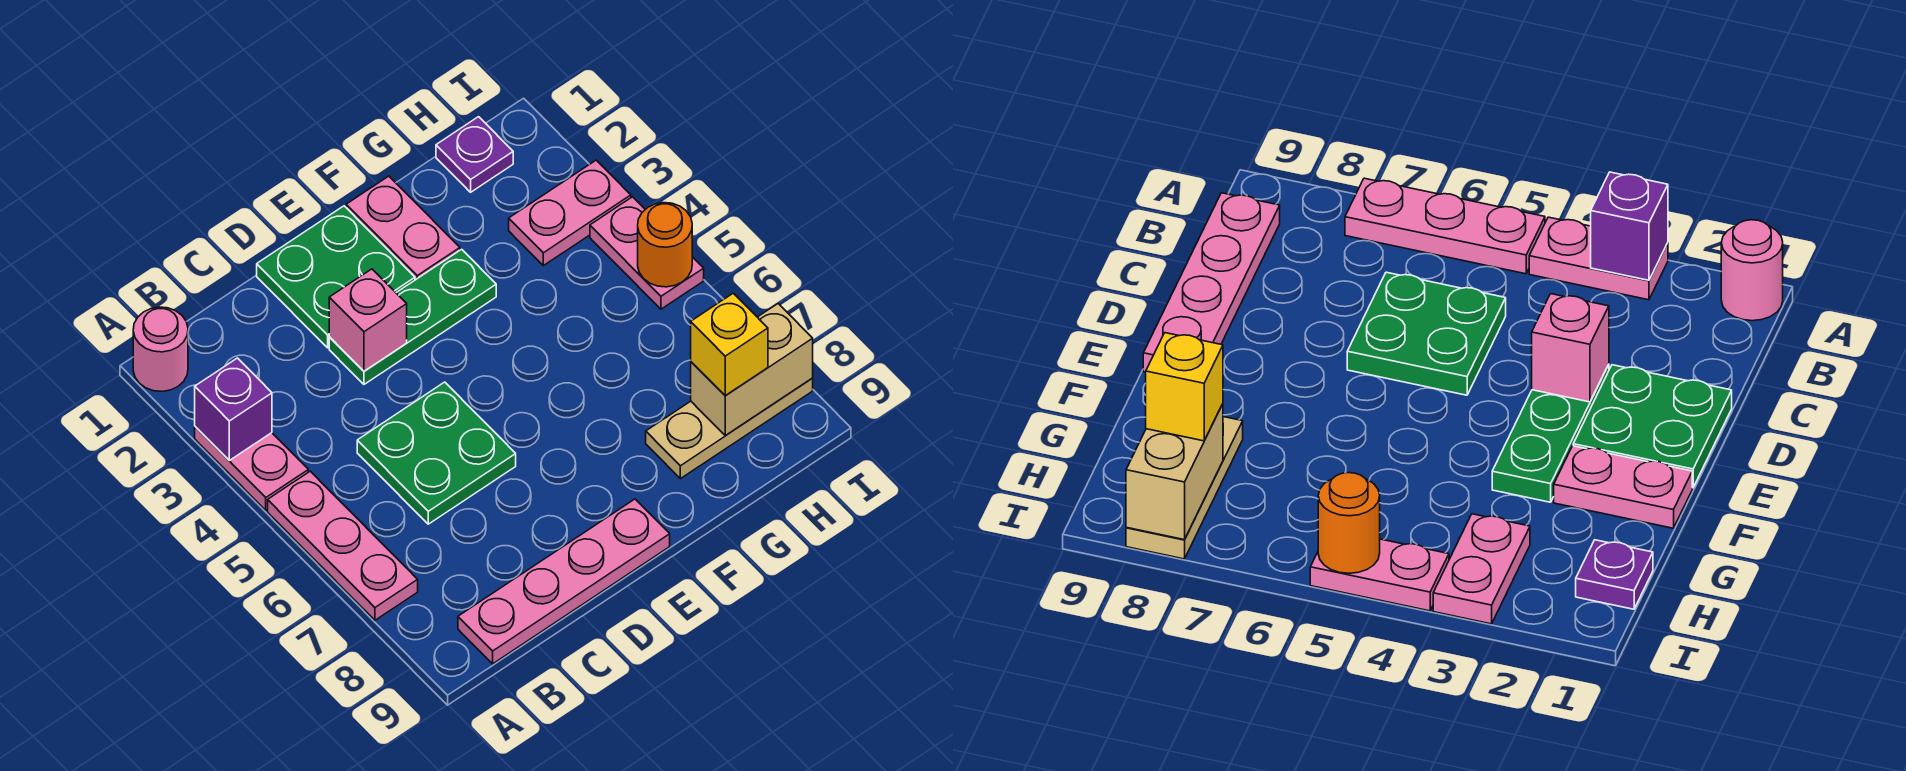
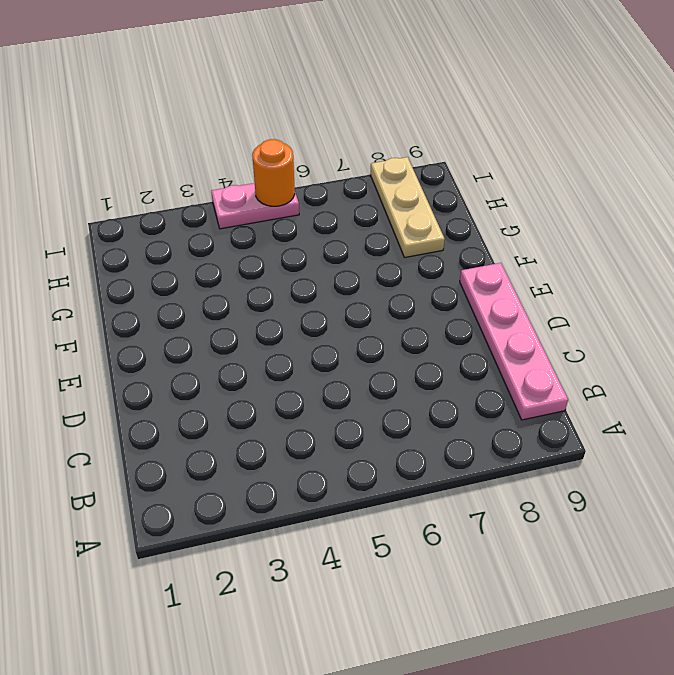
none -> pink round brick A1 level 1
none -> pink plate A3:A4 level 1
none -> pink plate A5:A7 level 1

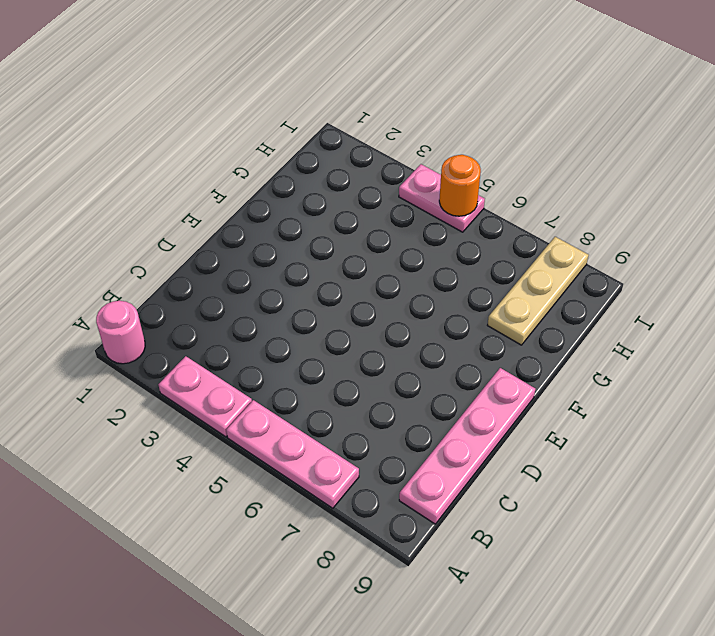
none -> green plate C5:D6 level 1
none -> green plate D1:E2 level 1
none -> green plate D3:F3 level 1

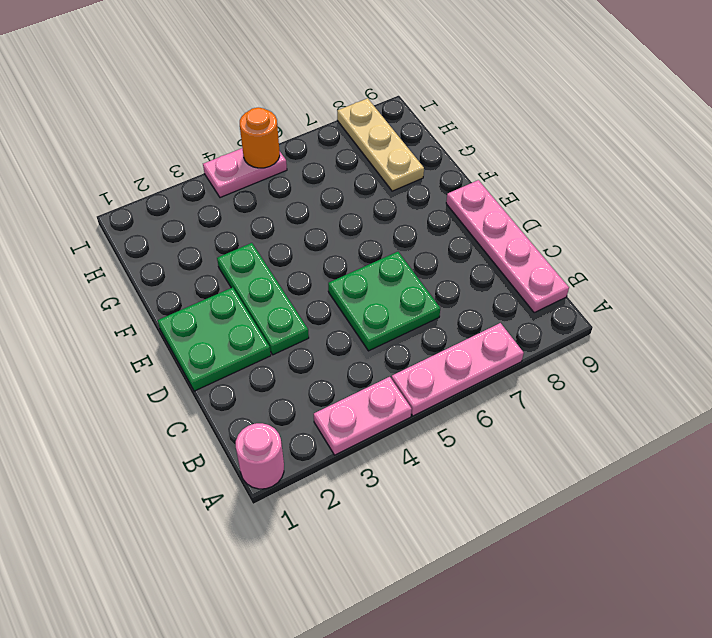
none -> pink plate F1:F2 level 1
none -> purple plate H1 level 1
none -> pink plate H3:I3 level 1

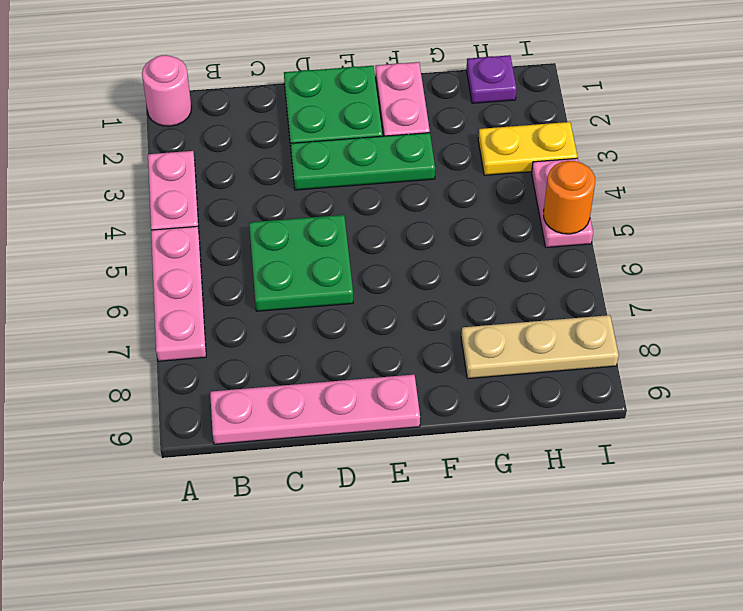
yellow plate H3:I3 level 1 -> pink plate H3:I3 level 1
none -> purple brick A3 level 2
none -> pink brick D3 level 2
none -> tan brick H8:I8 level 2

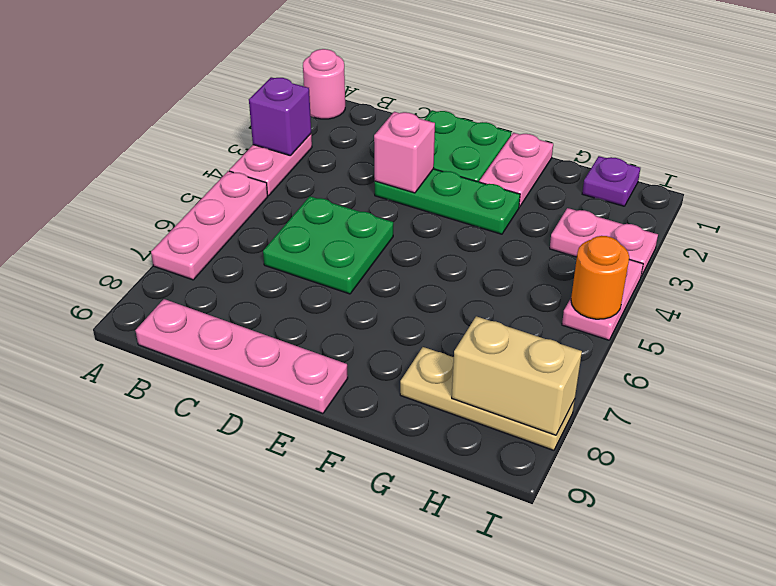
none -> yellow brick H8 level 3

